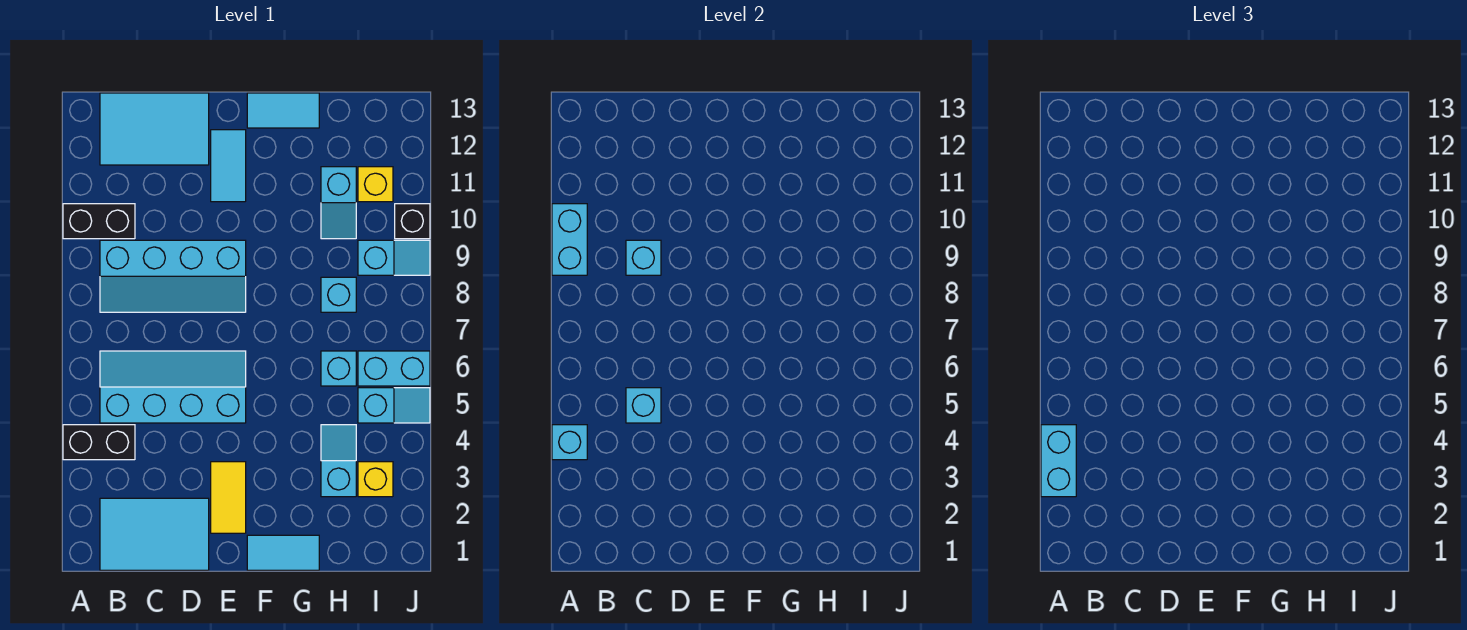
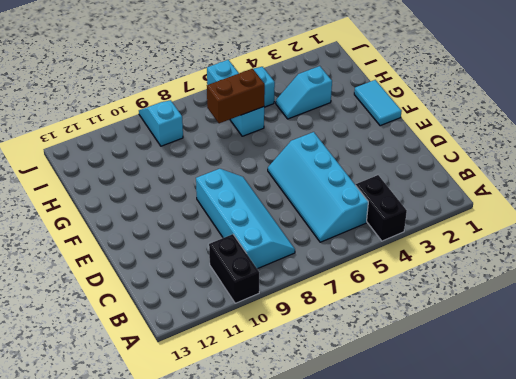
brown brick H6:H7 level 2 -> none
none -> cyan tile B1:D2 level 1
none -> cyan tile B12:D13 level 1
none -> yellow tile E2:E3 level 1

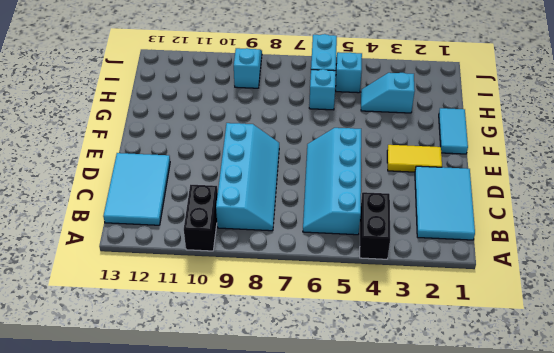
none -> cyan tile E11:E12 level 1
none -> cyan tile F13:G13 level 1
none -> cyan brick H8 level 1

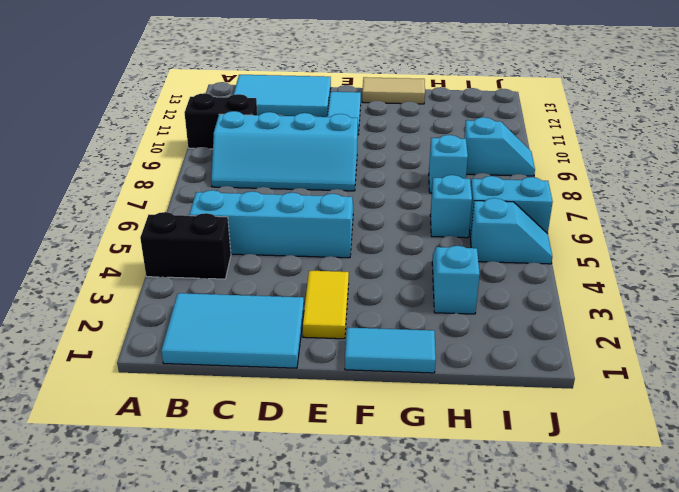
tan tile F13:G13 level 1 -> cyan tile F13:G13 level 1
none -> cyan slope H10:H11 level 1 top 11
none -> yellow brick I3 level 1
none -> yellow brick I11 level 1

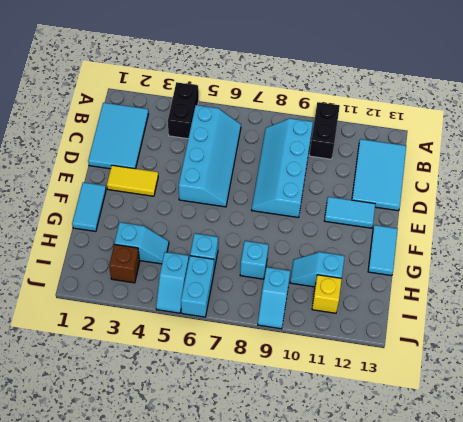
brown brick I3 level 1 -> yellow brick I3 level 1
none -> black brick J10 level 1
none -> cyan brick A4 level 2
none -> cyan brick A9:A10 level 2

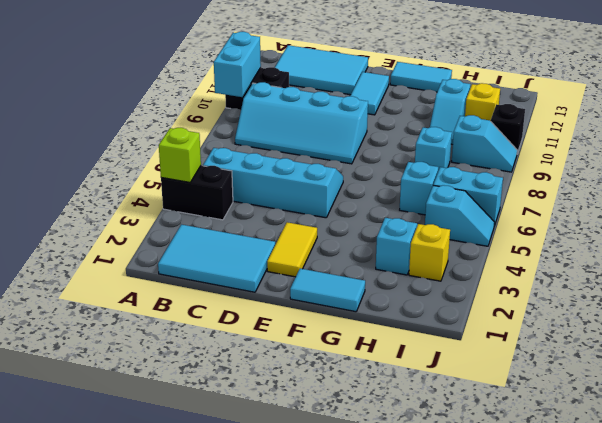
lime brick A4 level 2 -> cyan brick A4 level 2
none -> cyan brick C5 level 2
none -> cyan brick C9 level 2
none -> cyan brick A3:A4 level 3

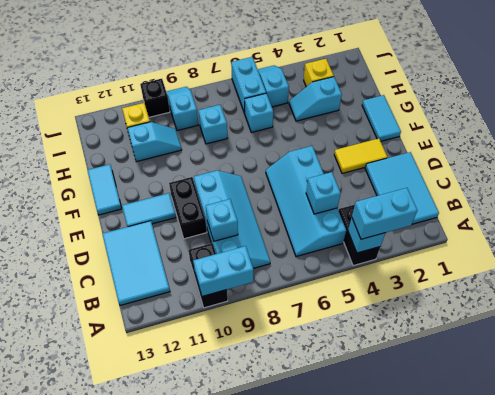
black brick D10:E10 level 1 -> none

